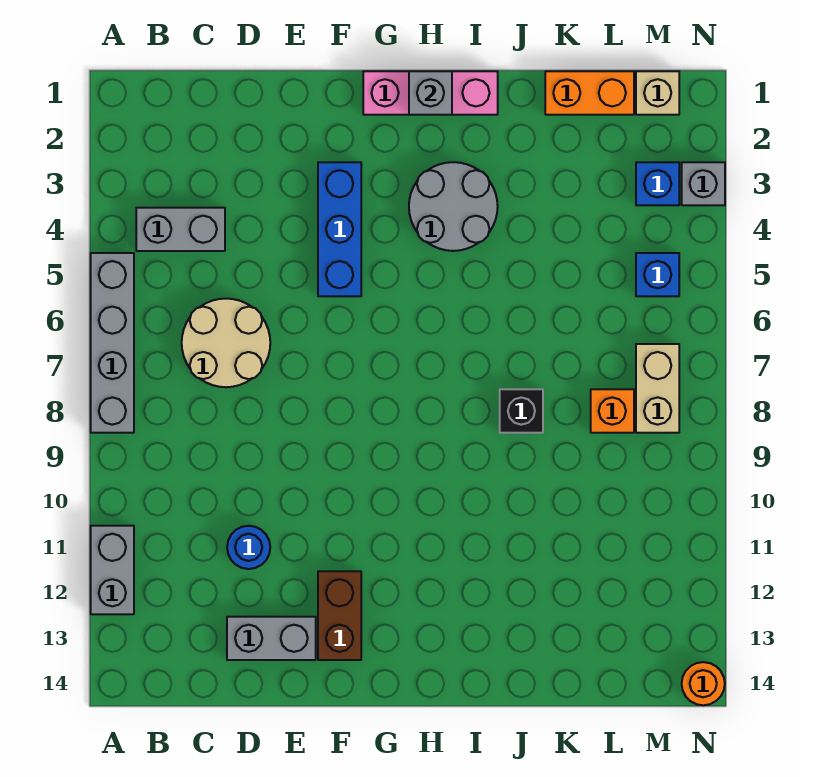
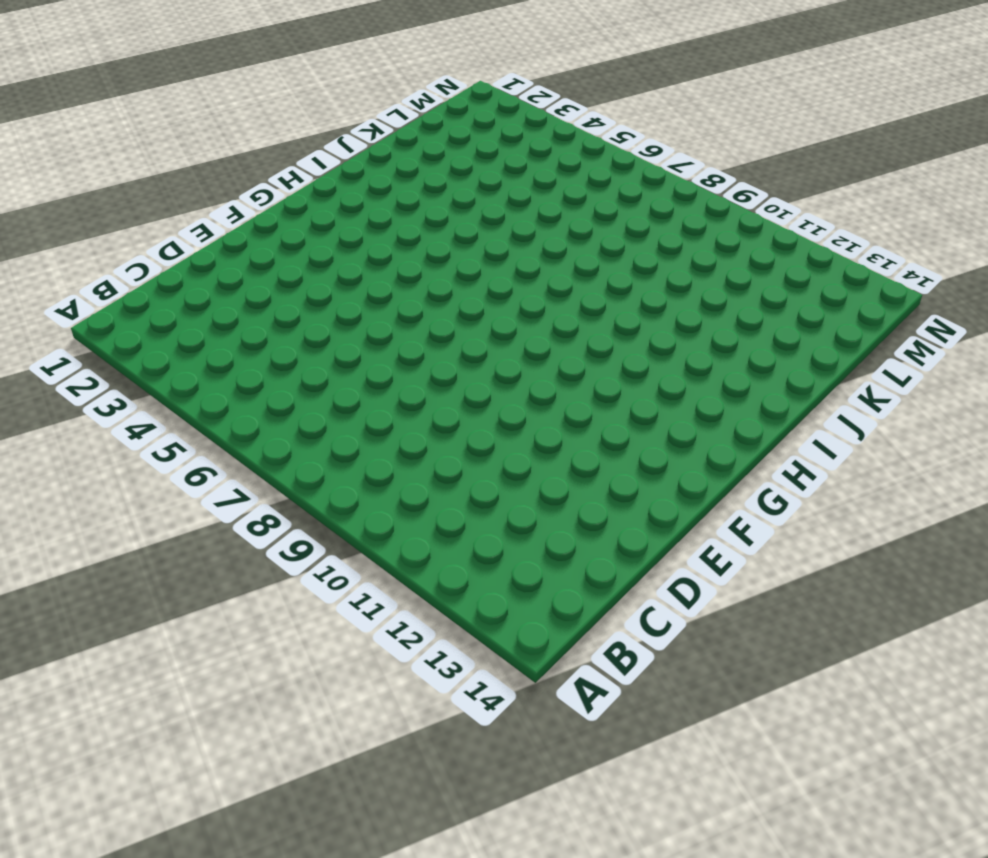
none -> grey brick A5:A8 level 1
none -> grey brick A11:A12 level 1
none -> grey brick B4:C4 level 1

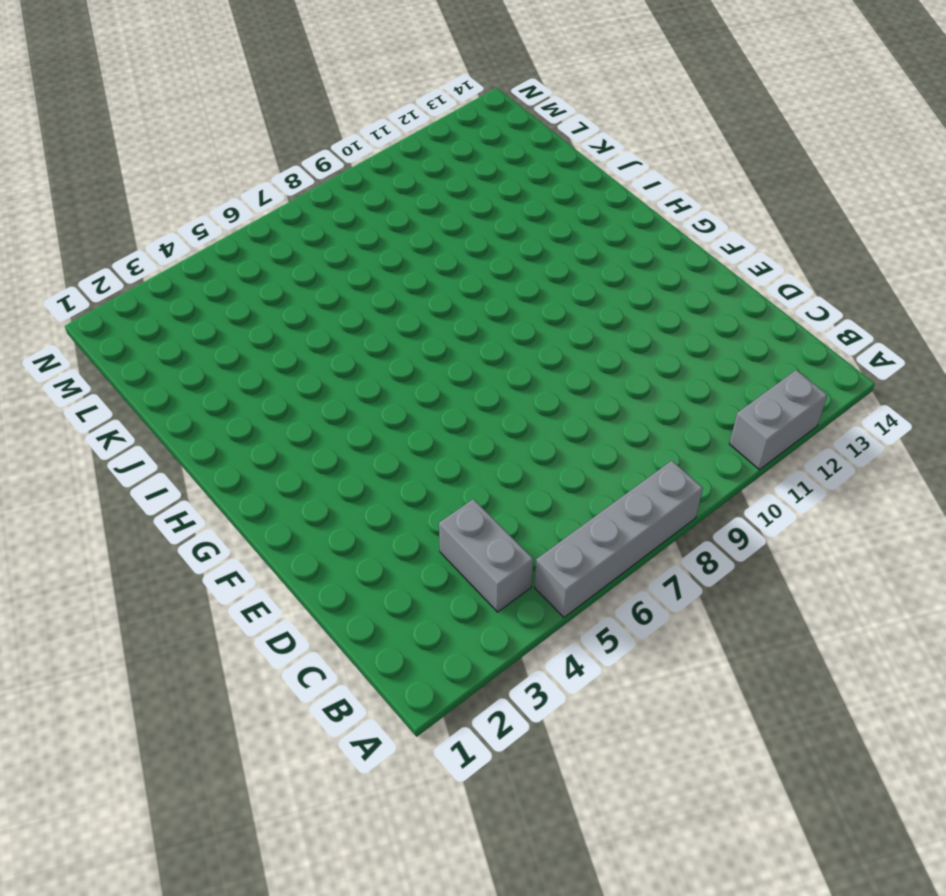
none -> tan round brick C6:D7 level 1
none -> blue round brick D11 level 1
none -> grey brick D13:E13 level 1

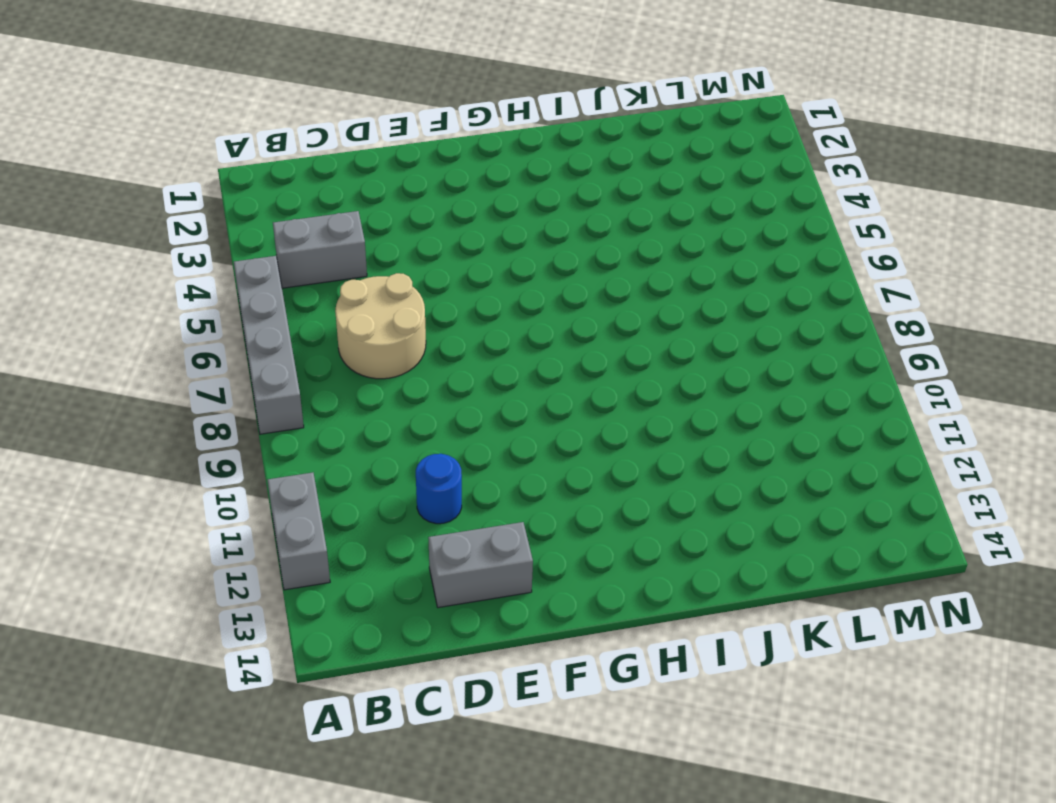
none -> blue brick F3:F5 level 1
none -> brown brick F12:F13 level 1
none -> pink brick G1:I1 level 1

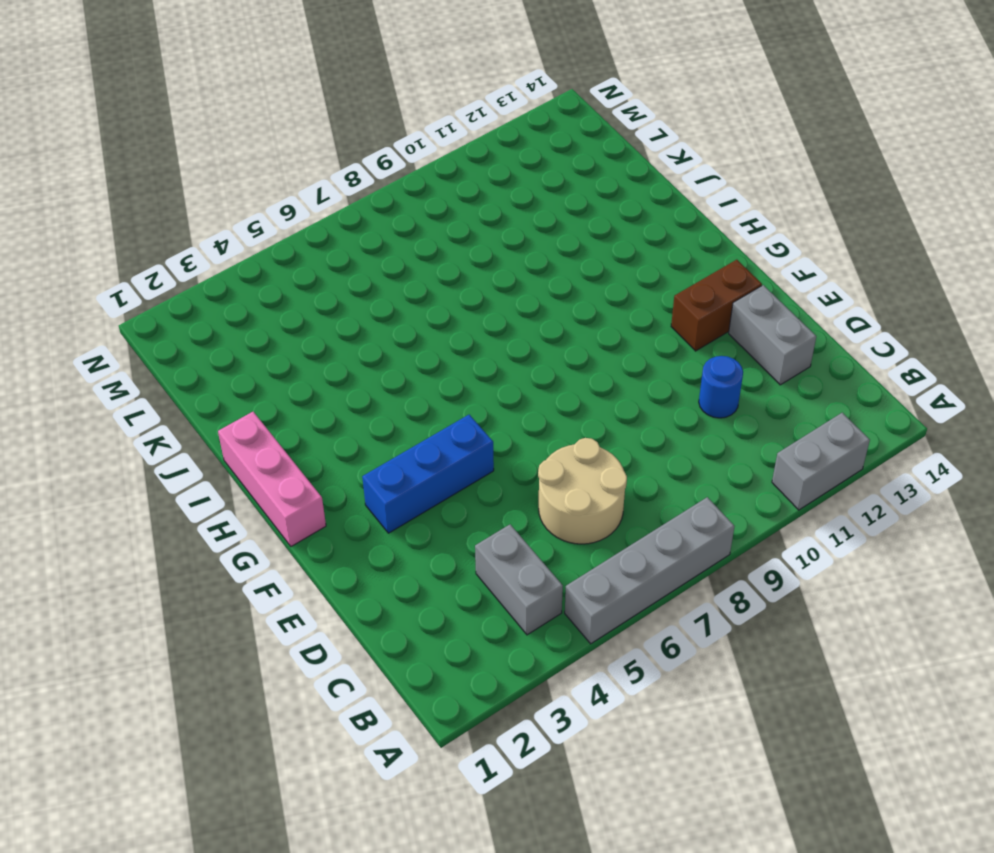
none -> grey round brick H3:I4 level 1
none -> black brick J8 level 1
none -> orange brick K1:L1 level 1

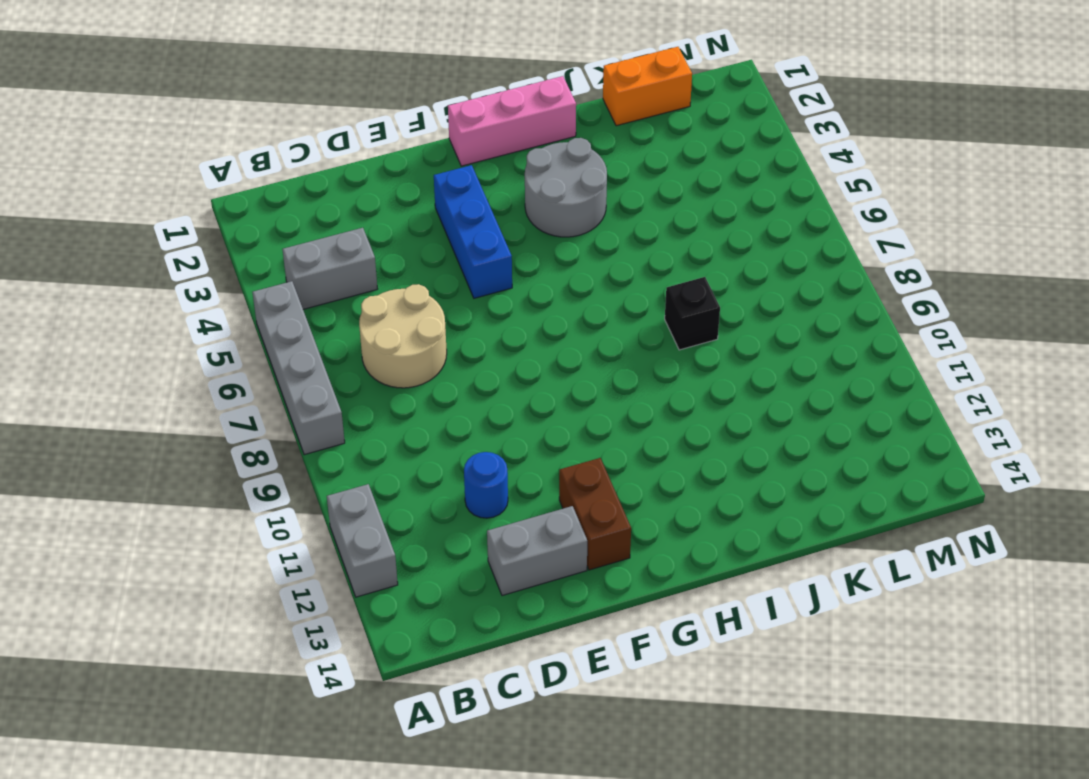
none -> orange brick L8 level 1
none -> tan brick M1 level 1
none -> blue brick M3 level 1

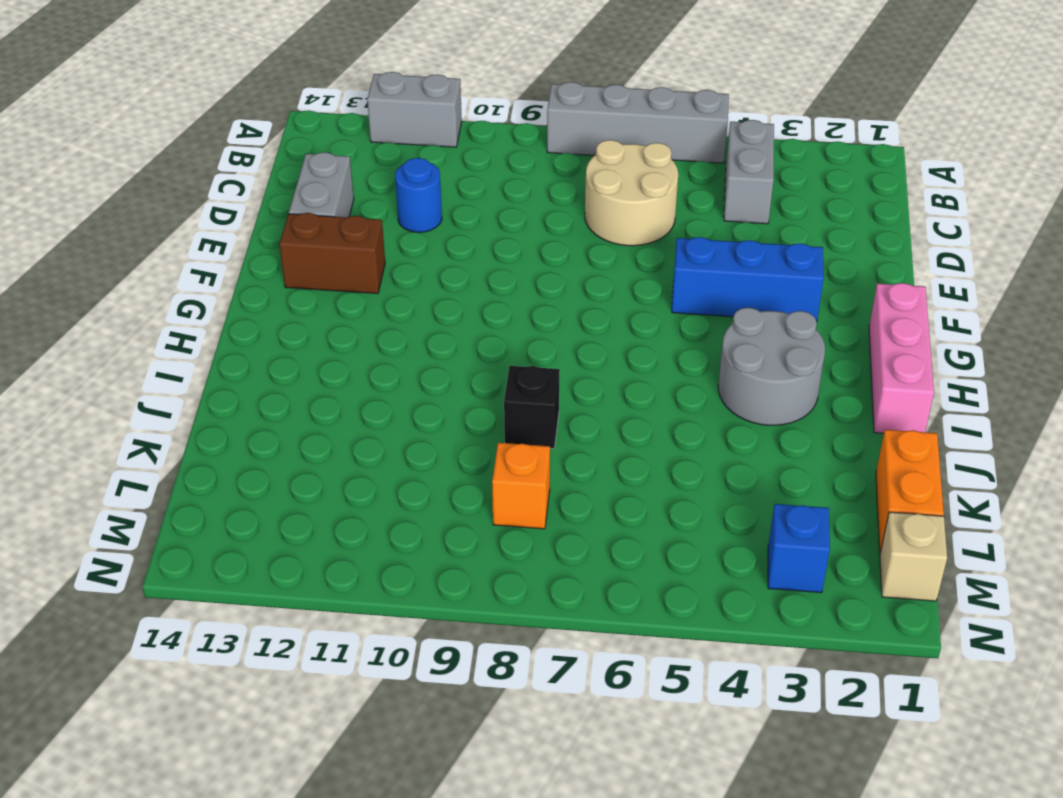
none -> blue brick M5 level 1
none -> tan brick M7:M8 level 1
none -> grey brick N3 level 1

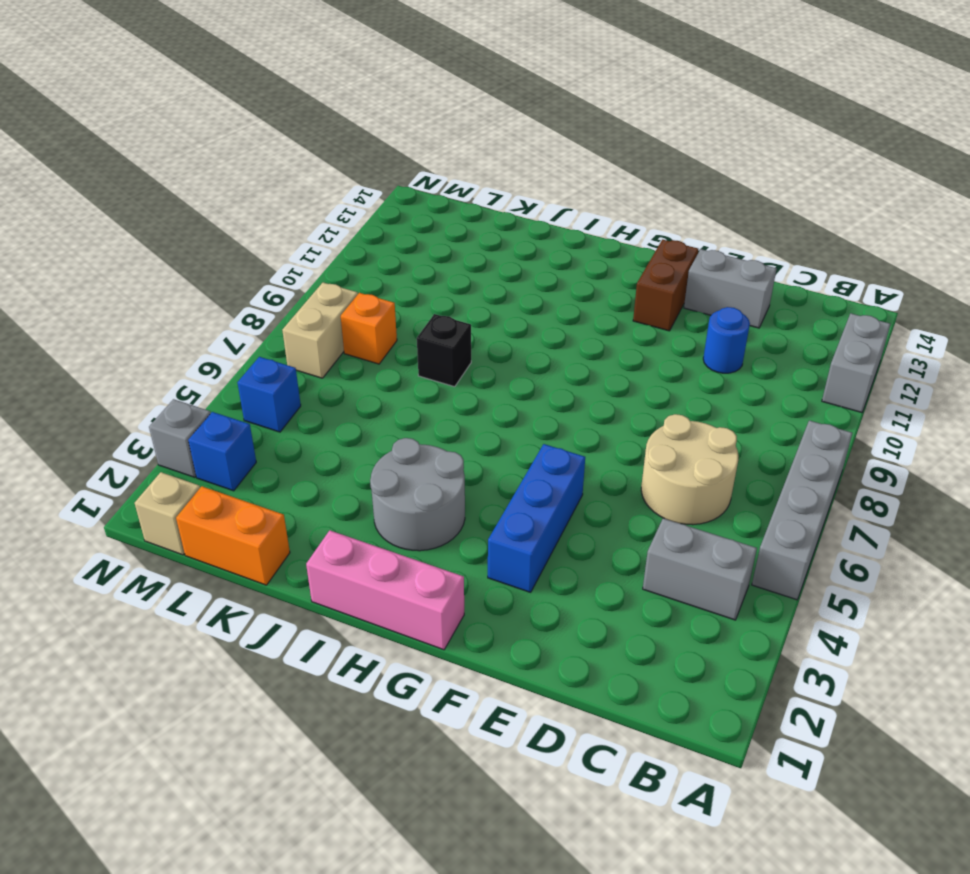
none -> orange round brick N14 level 1
none -> grey brick H1 level 2

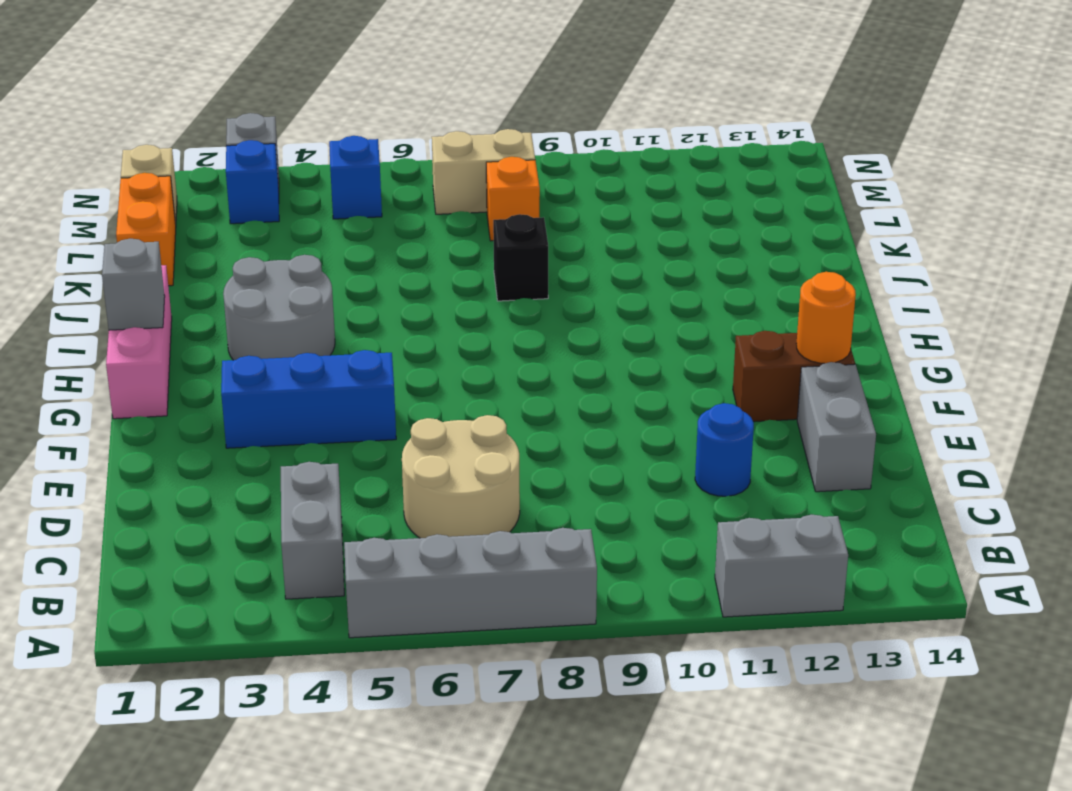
orange round brick F13 level 2 -> orange round brick N14 level 1

